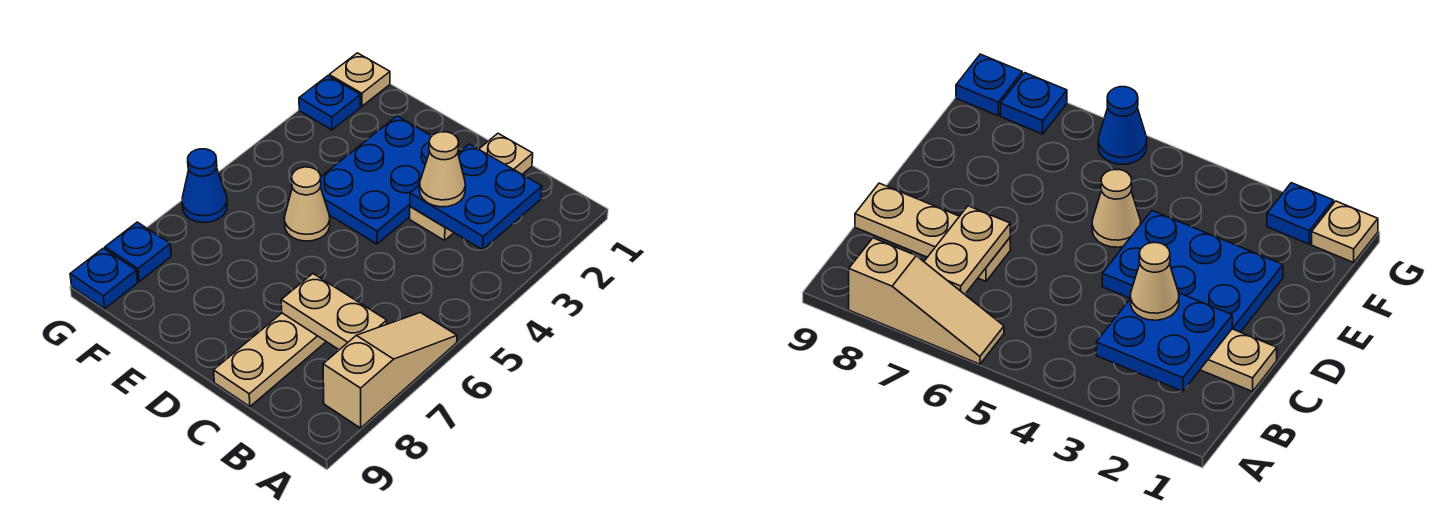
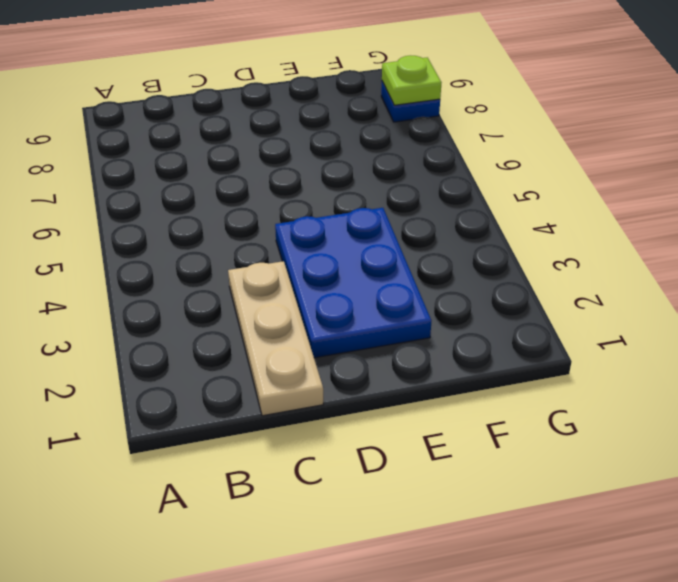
lime plate G8 level 2 -> none
none -> tan slope A6:A8 level 1 top 8
none -> tan plate C7:C9 level 1
none -> tan cone E5 level 1

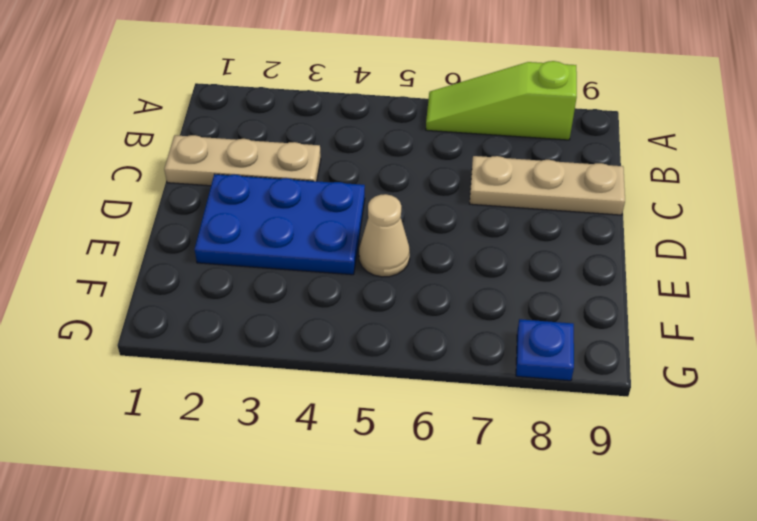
lime slope A6:A8 level 1 top 8 -> tan slope A6:A8 level 1 top 8
none -> tan plate G1 level 1
none -> blue plate G2 level 1
none -> blue cone G6 level 1

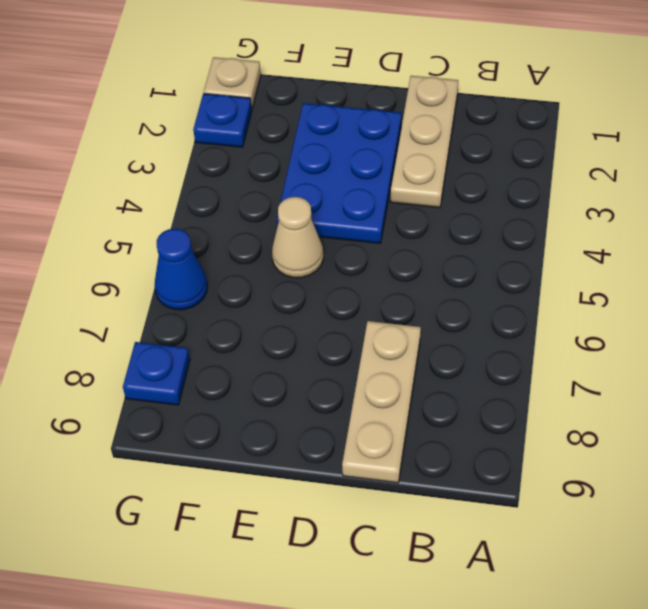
none -> tan slope A6:A8 level 1 top 8
none -> blue plate G9 level 1
none -> blue plate B2:C3 level 2

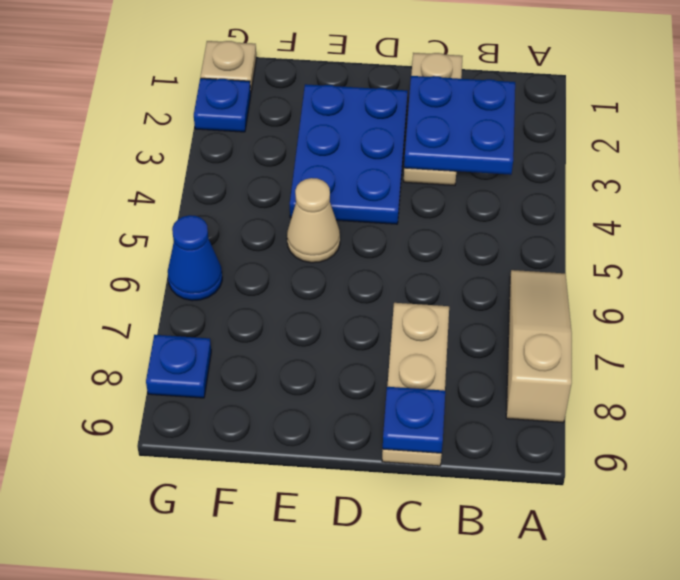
blue plate C9 level 2 -> blue plate G9 level 1
none -> tan plate B7:C7 level 2
none -> tan cone C3 level 3

